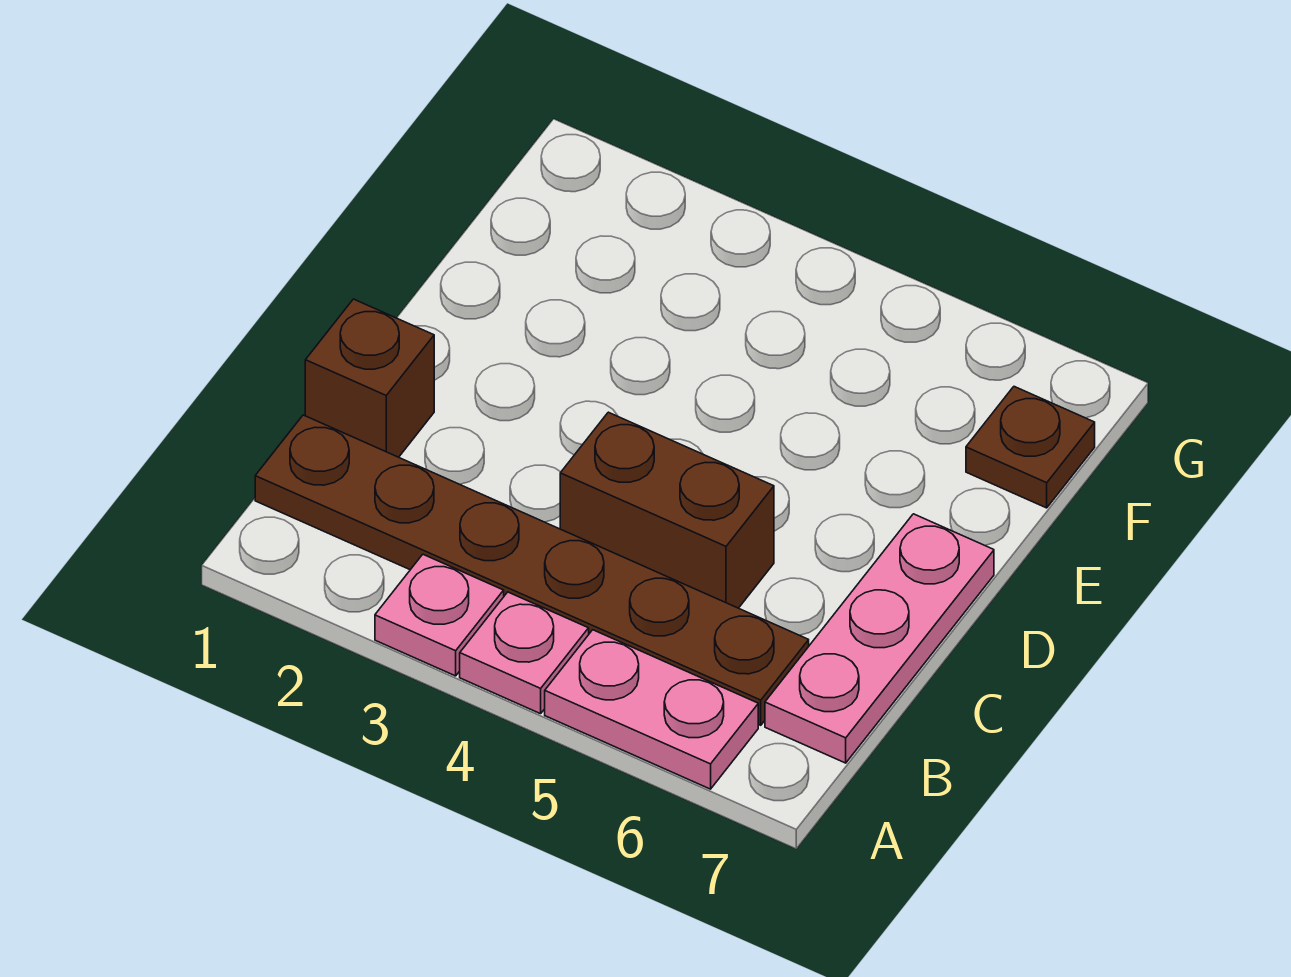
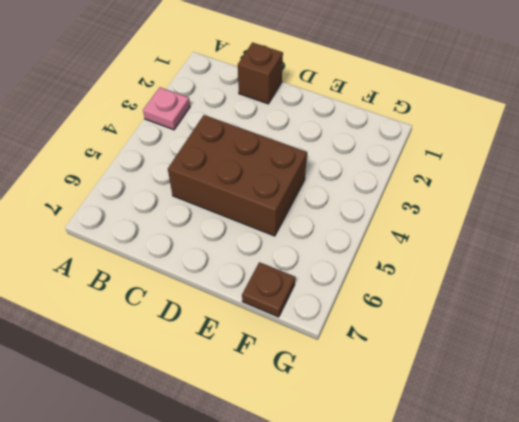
brown brick C4:E5 level 1 -> brown brick C4:C5 level 1
none -> pink plate A4 level 1
none -> pink plate A5:A6 level 1

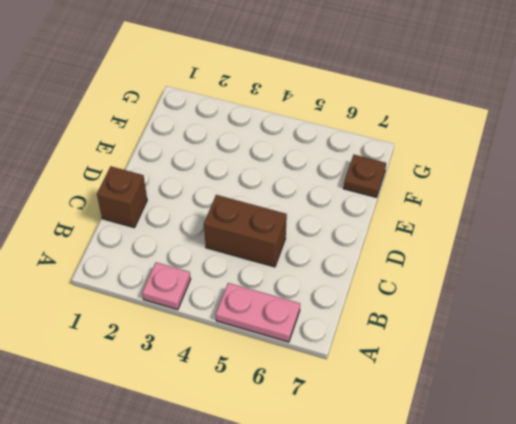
none -> pink plate A4 level 1
none -> brown plate B1:B6 level 1

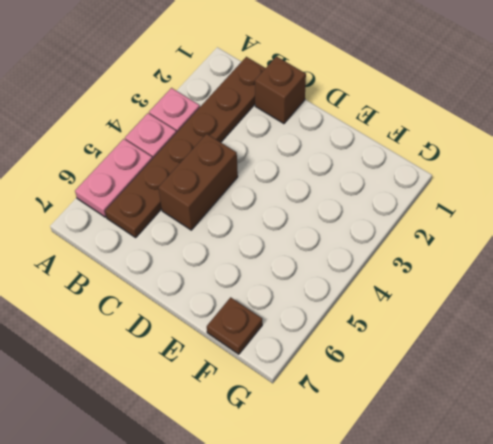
none -> pink plate B7:D7 level 1

